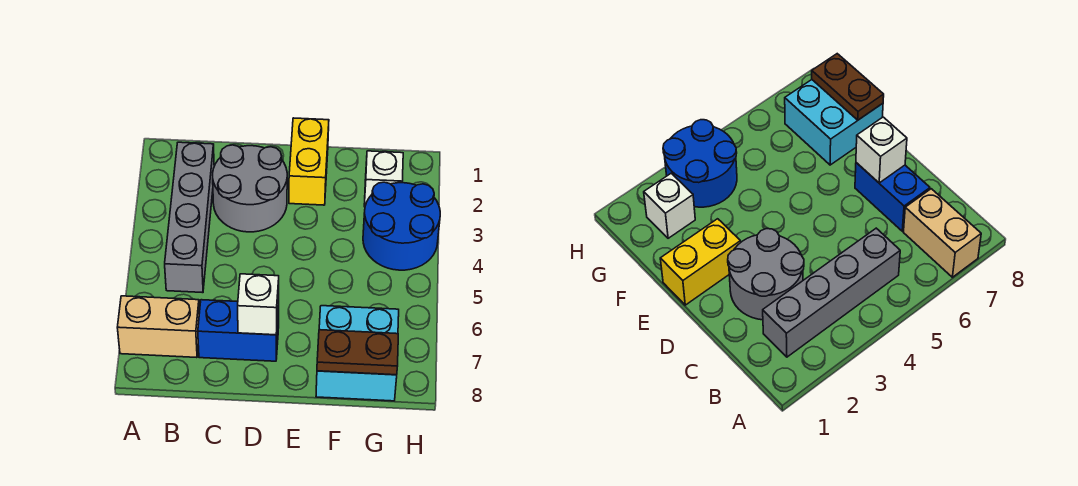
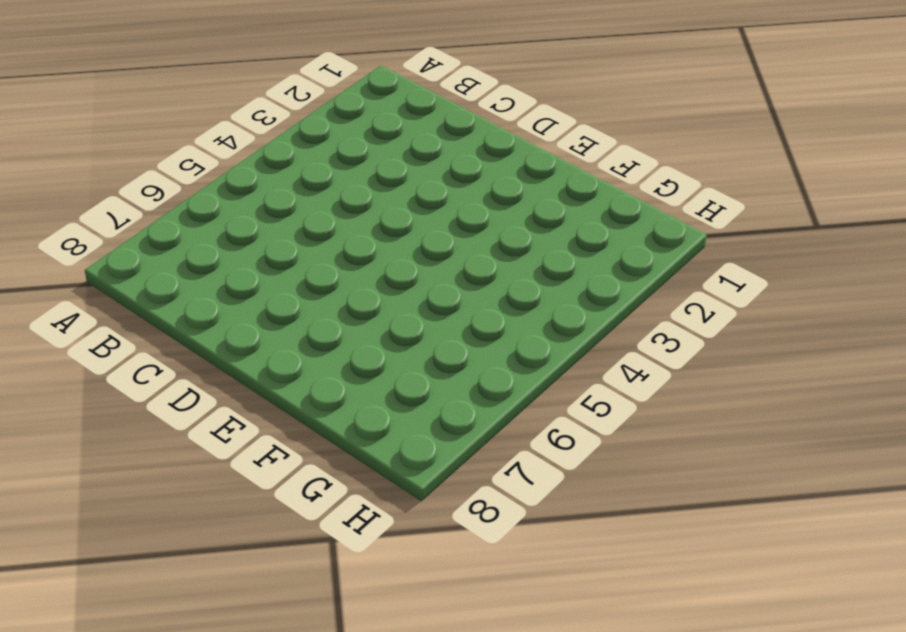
none -> tan brick A7:B7 level 1
none -> grey brick B2:B5 level 1

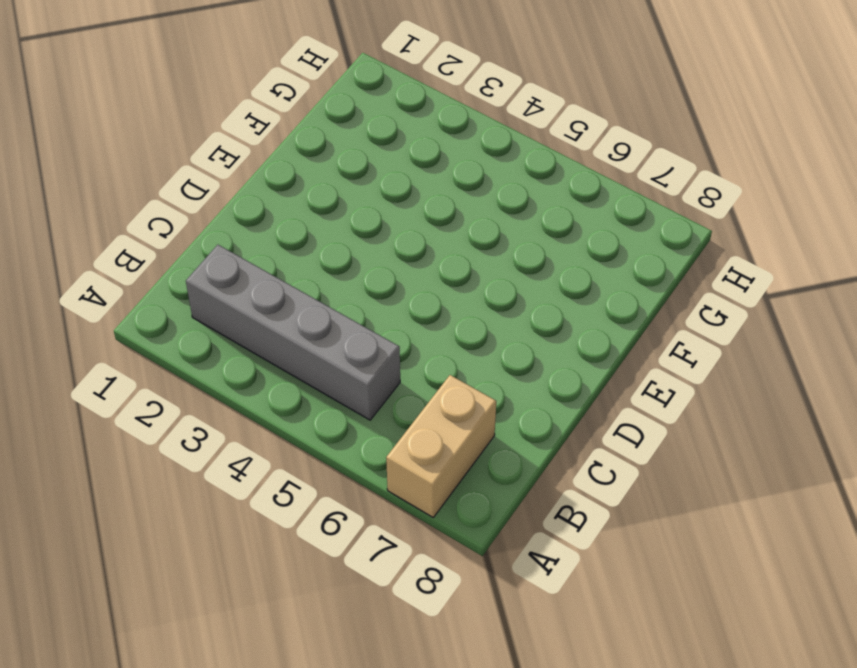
none -> grey round brick C2:D3 level 1
none -> blue brick C7:D7 level 1

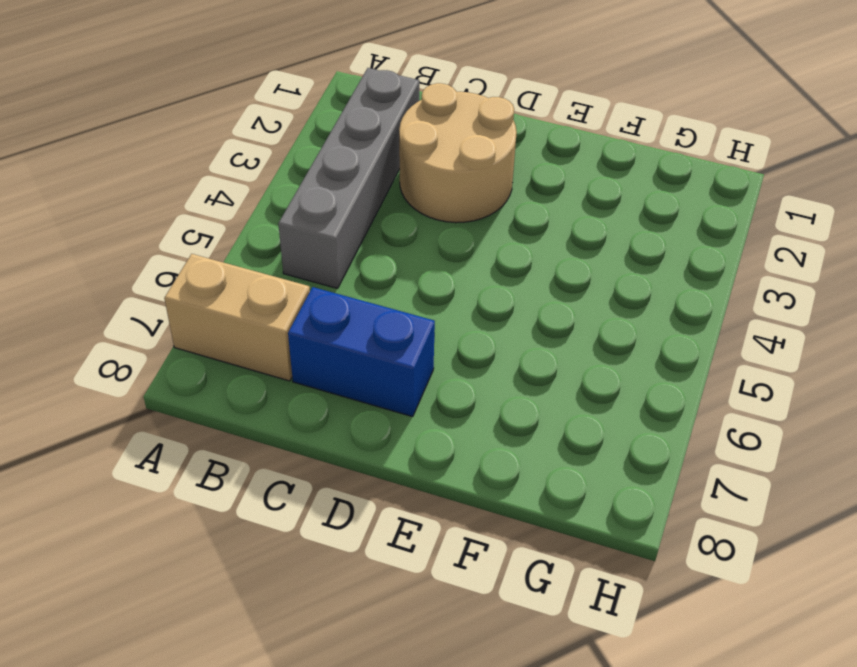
tan round brick C2:D3 level 1 -> grey round brick C2:D3 level 1
none -> yellow brick E1:E2 level 1
none -> cyan brick F7:G8 level 1

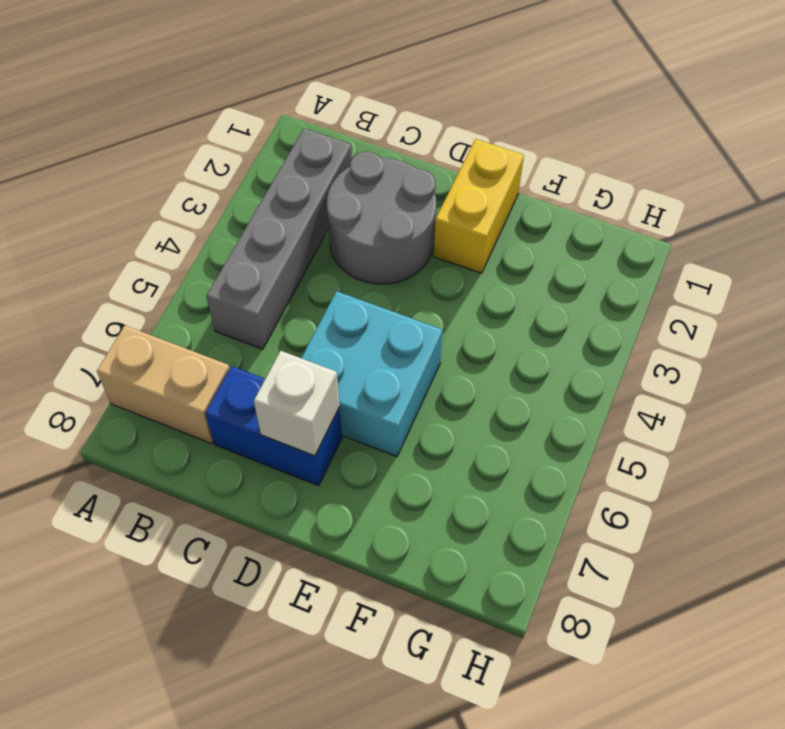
cyan brick D5:E6 level 1 -> cyan brick F7:G8 level 1
none -> white brick G2 level 1
none -> blue round brick G3:H4 level 1

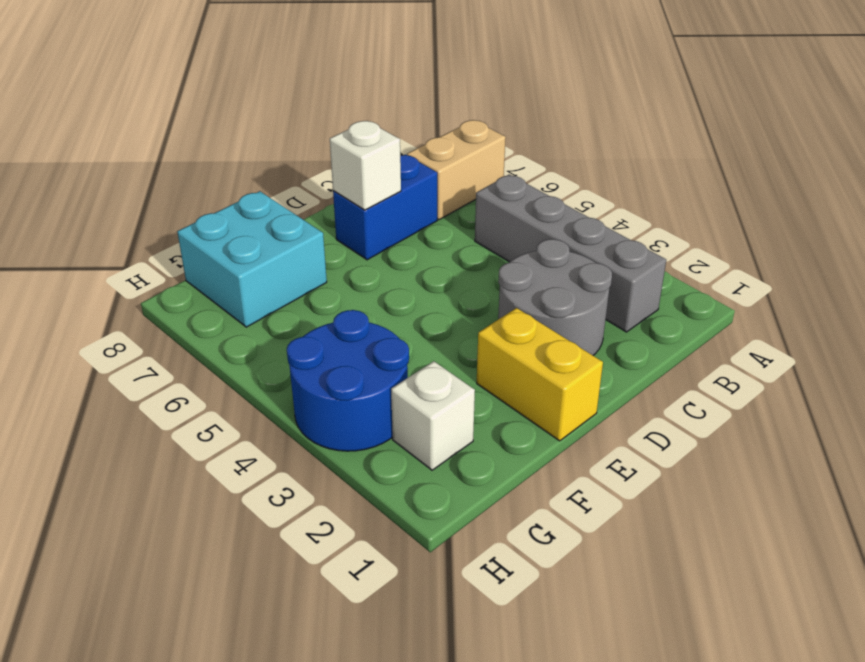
none -> brown plate F8:G8 level 2

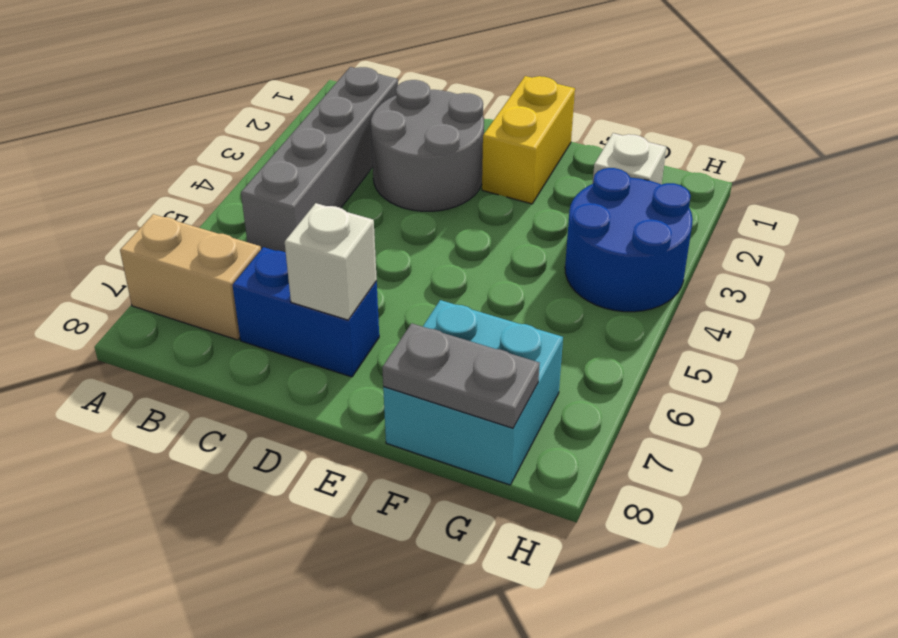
grey plate F8:G8 level 2 -> brown plate F8:G8 level 2

